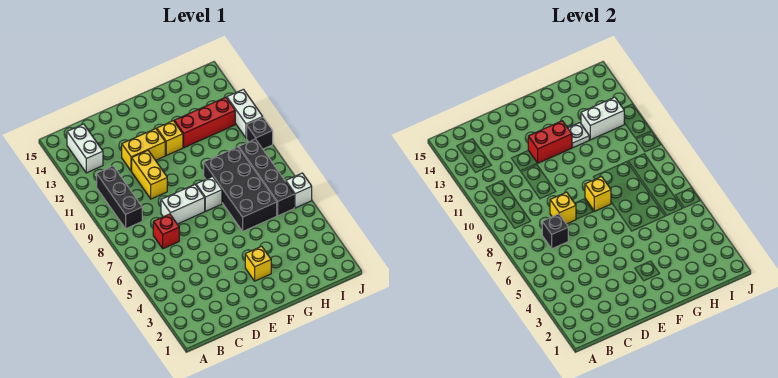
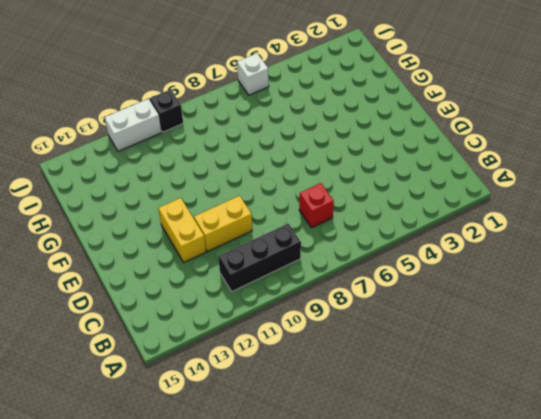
none -> white brick B13:B14 level 1
none -> white brick D8:E8 level 1
none -> yellow brick F3 level 1

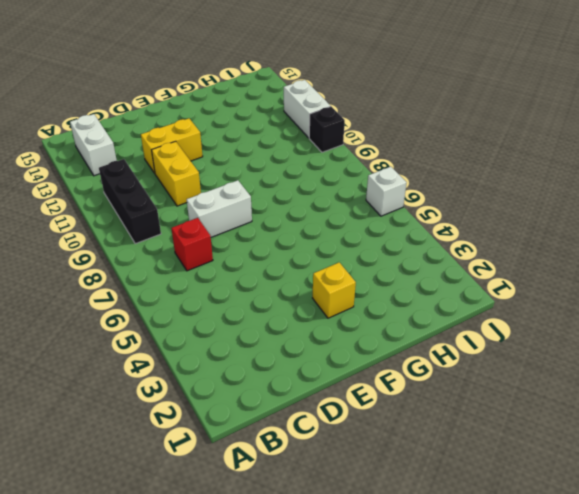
none -> white brick F8 level 1
none -> yellow brick F12 level 1
none -> black brick G6:H9 level 1

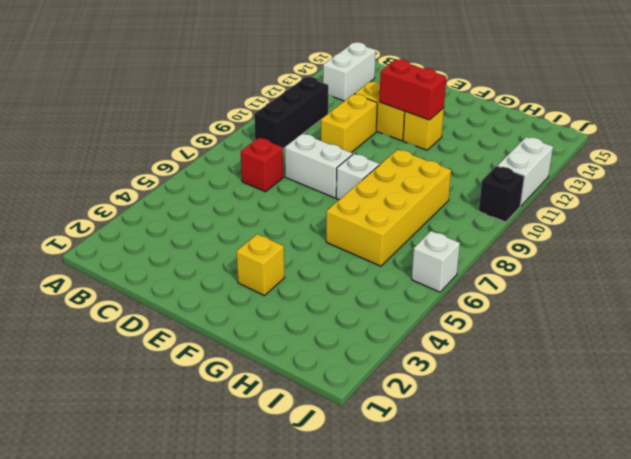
yellow brick G6:H9 level 1 -> black brick G6:H9 level 1
none -> red brick G12:I12 level 1
none -> black brick I6:I9 level 1
none -> black brick C7 level 2

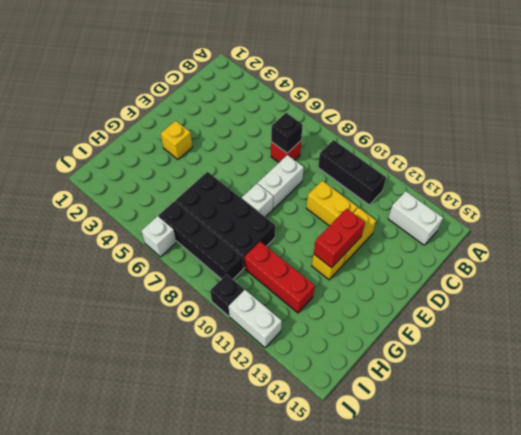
red brick H10:H12 level 1 -> red brick G12:I12 level 1
none -> yellow brick D8 level 2
none -> yellow brick F8 level 2
none -> white plate G12 level 2

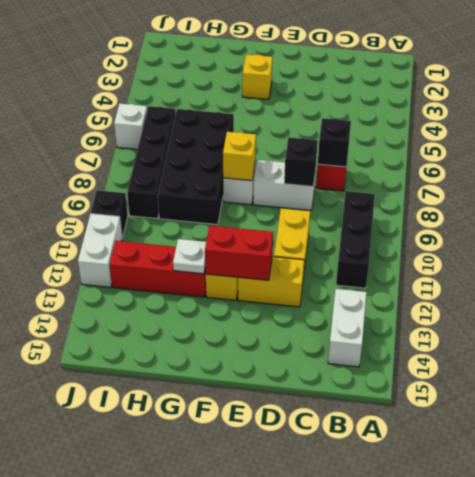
black brick D8 level 2 -> yellow brick D8 level 2
none -> white brick H12:I12 level 2

